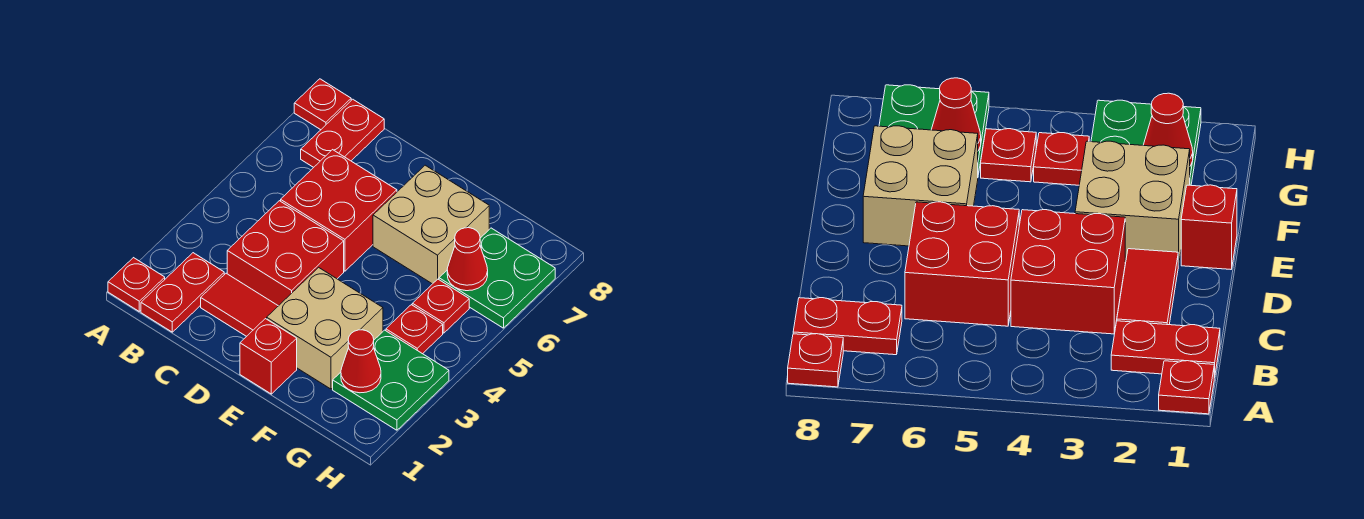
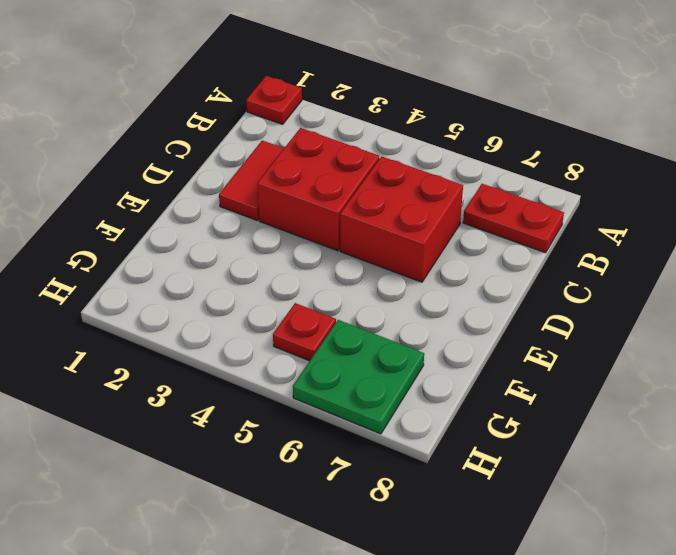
none -> red plate A8 level 1
none -> red plate B1:B2 level 1
none -> red brick E1 level 1

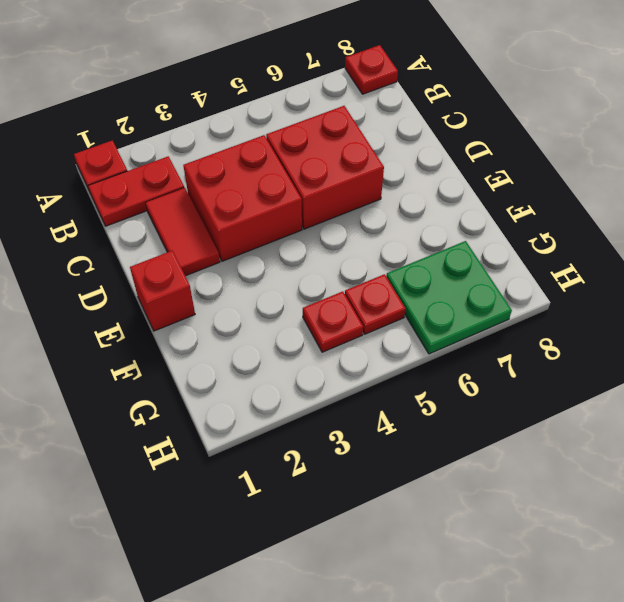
none -> red plate B7:B8 level 1
none -> tan brick E2:F3 level 1
none -> tan brick E6:F7 level 1

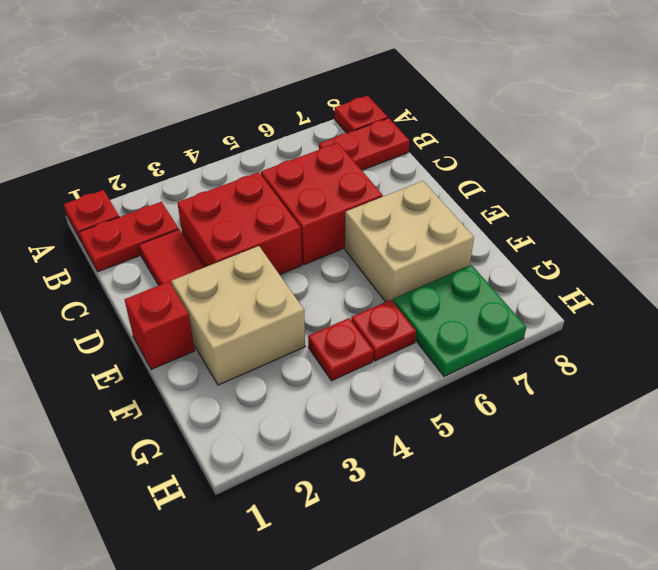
none -> green plate G2:H3 level 1
none -> red cone G2 level 2
none -> red cone G6 level 2

